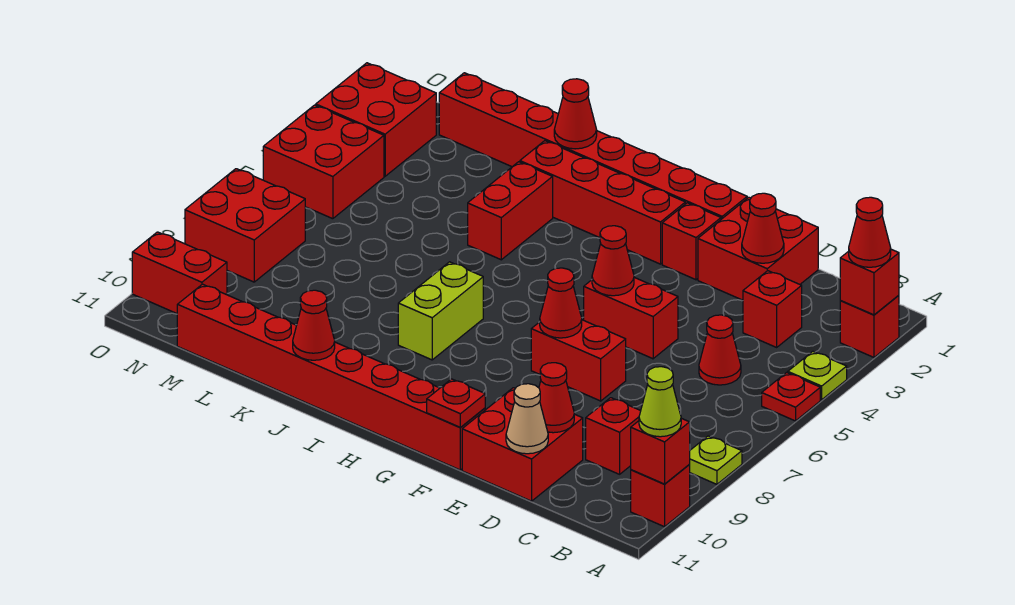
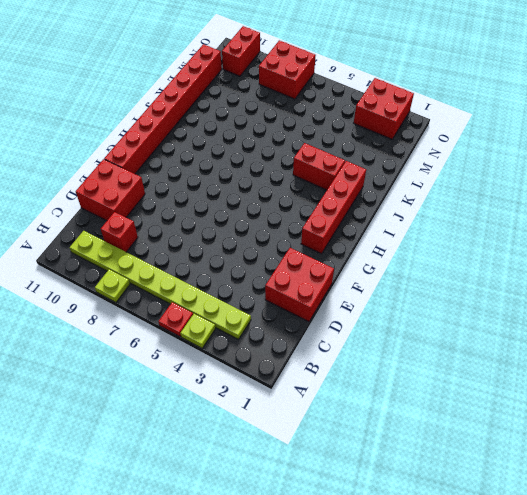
lime plate B3:B10 level 1 -> none
none -> red brick A2 level 1
none -> red brick A10 level 1
none -> red brick C3 level 1
none -> red cone C5 level 1

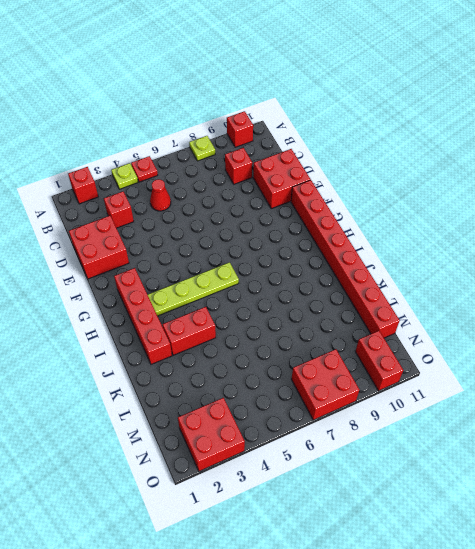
lime plate H3:H6 level 1 -> none
none -> red brick E5:F5 level 1
none -> red brick E7:F7 level 1
none -> red brick F1:M1 level 1
none -> red brick F2 level 1

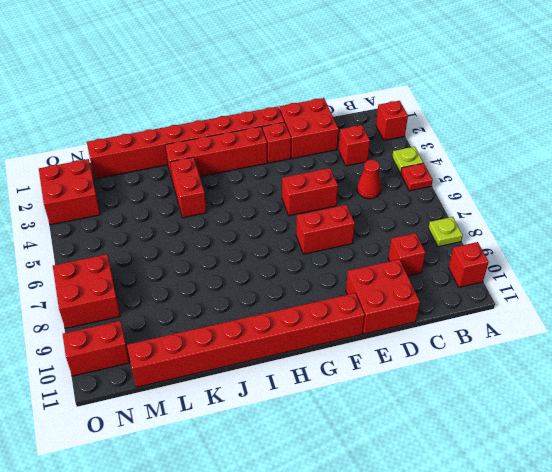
none -> lime brick I7:I8 level 1
none -> red brick N4:O5 level 1
none -> red brick A2 level 2
none -> red brick A10 level 2

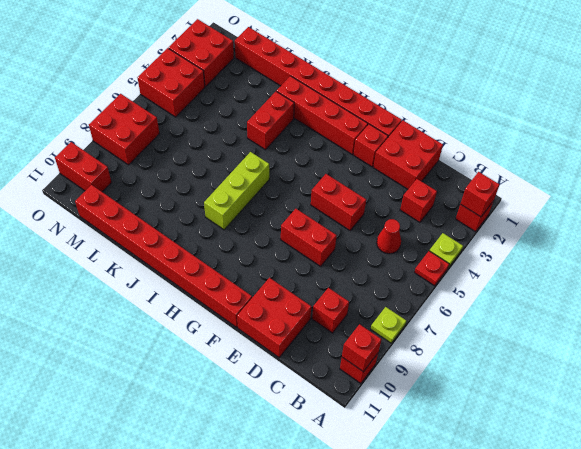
lime brick I6:I8 level 1 -> lime brick I7:I8 level 1
none -> red cone D2 level 2
none -> red cone D10 level 2
none -> tan cone D11 level 2
none -> red cone F5 level 2

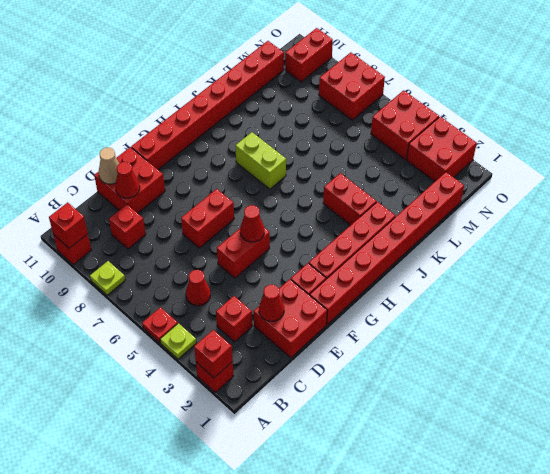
none -> red cone F7 level 2
none -> red plate F11 level 2
none -> red cone J1 level 2
none -> red cone J11 level 2

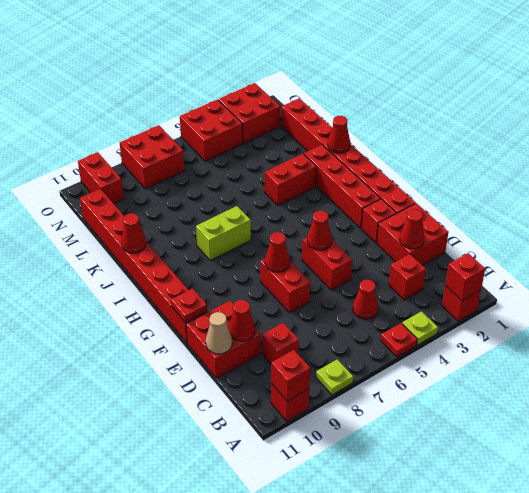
none -> red cone A2 level 3
none -> lime cone A10 level 3

